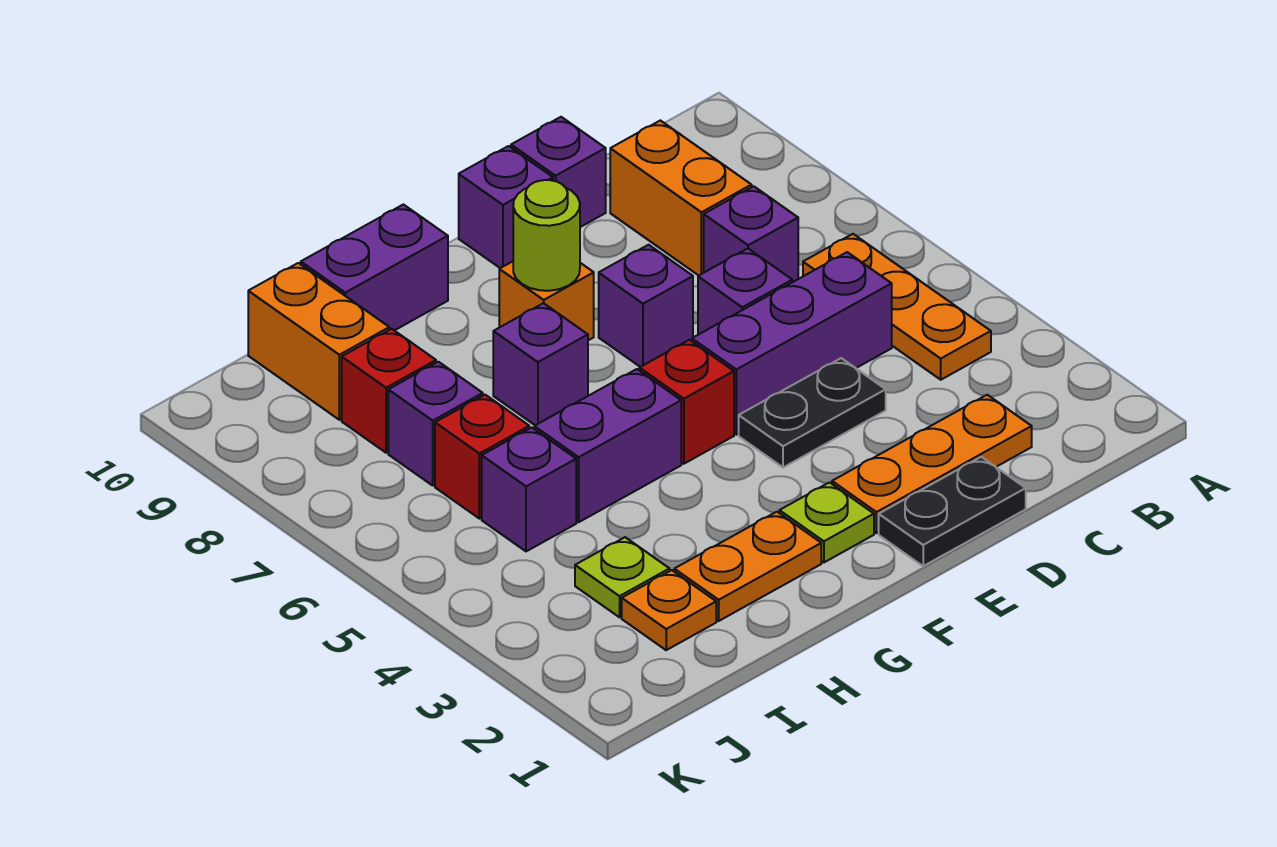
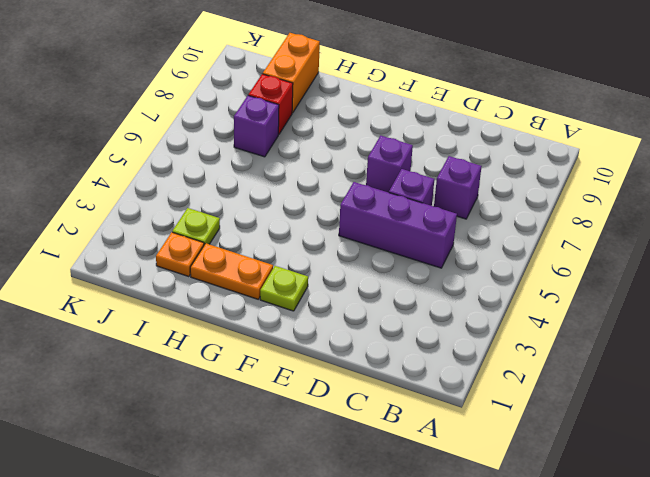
none -> orange plate B4:B6 level 1
none -> orange plate C2:E2 level 1
none -> orange brick C8:C9 level 1

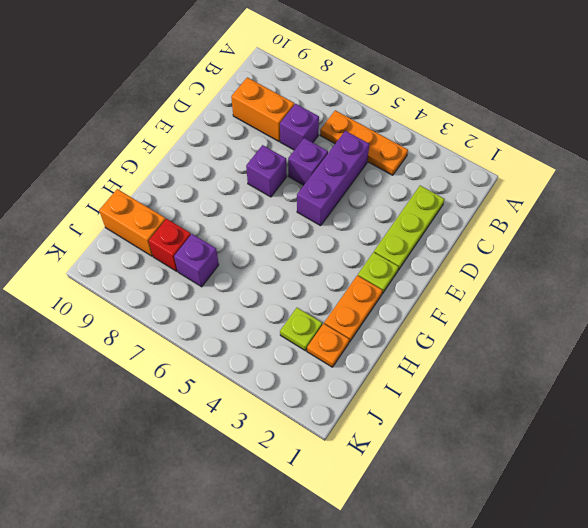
lime plate C2:E2 level 1 -> orange plate C2:E2 level 1
none -> black plate D1:E1 level 1
none -> black plate D4:E4 level 1
none -> purple brick D10 level 1

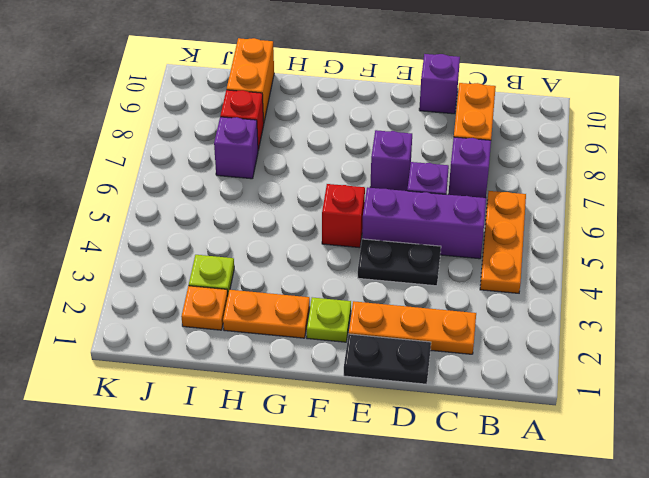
none -> purple brick E10 level 1
none -> orange brick F8 level 1
none -> purple brick G5:H5 level 1

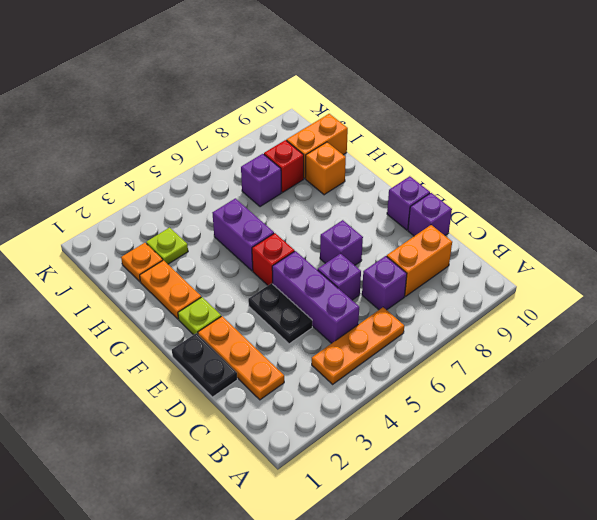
orange brick H9 level 1 -> orange brick F8 level 1
none -> purple brick G7 level 1
none -> purple brick G10:H10 level 1
none -> purple brick I5 level 1

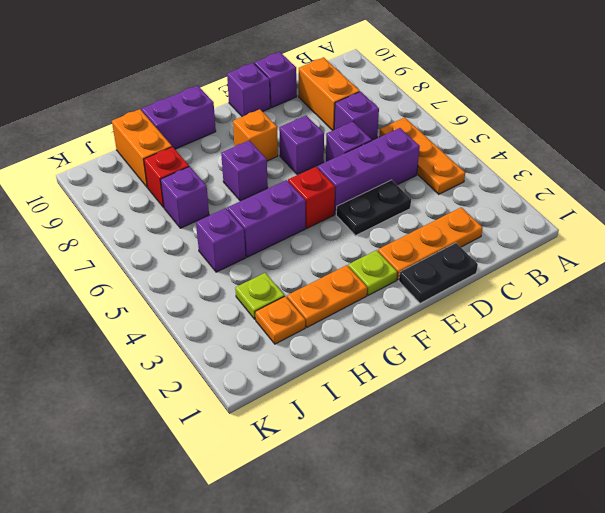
none -> red brick I6 level 1
none -> lime round brick F8 level 2

